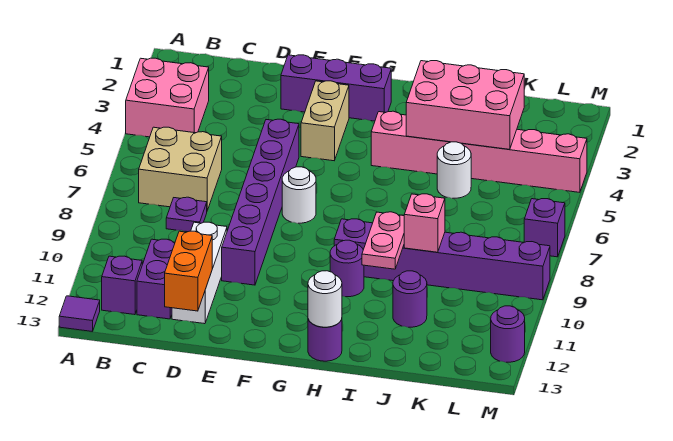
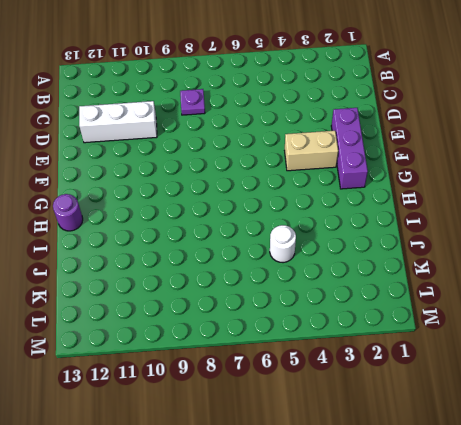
none -> pink brick A3:B4 level 1
none -> purple tile A13 level 1
none -> tan brick B6:C7 level 1

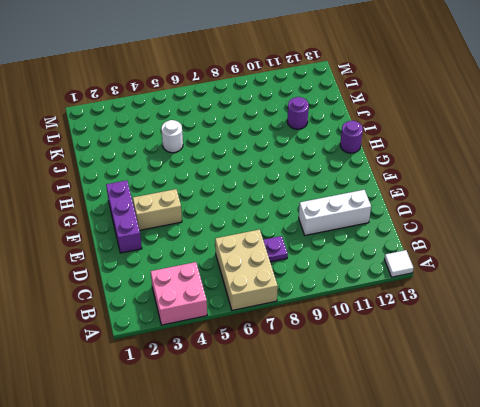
tan brick A6:C7 level 1 -> tan brick B6:C7 level 1
white tile A13 level 1 -> purple tile A13 level 1
none -> purple brick B12 level 1
none -> purple brick C11:C12 level 1
none -> purple brick E5:E10 level 1

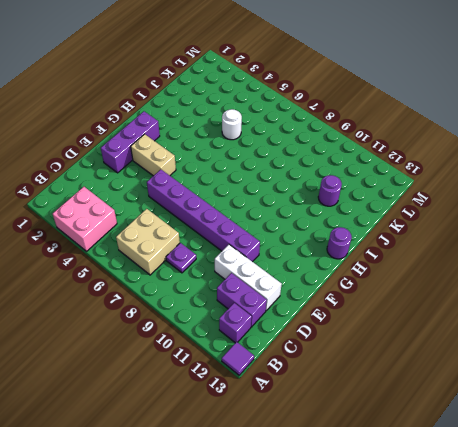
none -> white round brick F7 level 1
none -> pink brick H4:M4 level 1
none -> purple brick H9:M9 level 1

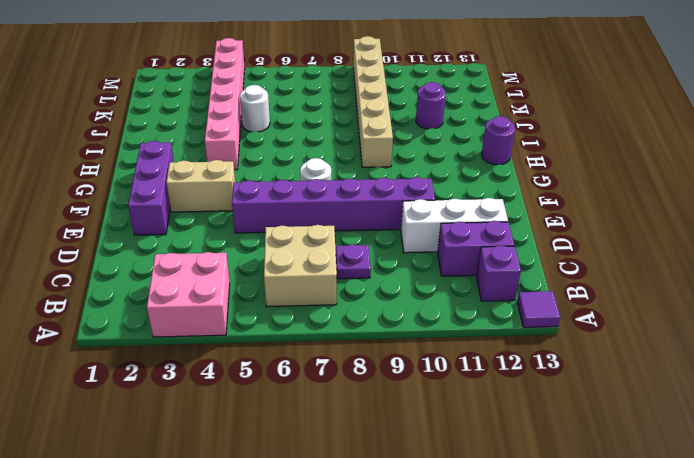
tan brick H9:M9 level 1 -> purple brick H9:M9 level 1
none -> purple round brick H10 level 1
none -> purple brick M7 level 1
none -> purple round brick M12 level 1

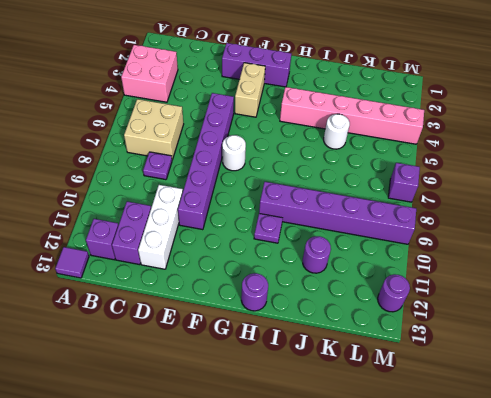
purple plate H10 level 1 -> purple round brick H10 level 1
none -> orange brick D12:D13 level 2
none -> white round brick H13 level 2
none -> pink brick I3:K4 level 2

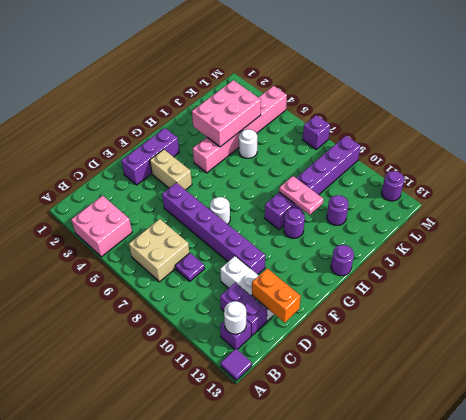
white round brick B12 level 2 -> white round brick H13 level 2
none -> pink brick J9 level 2

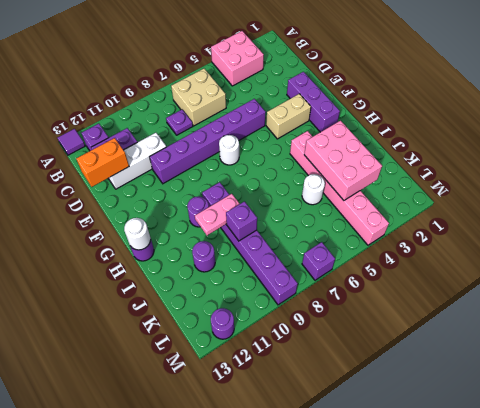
purple brick J9 level 2 -> pink brick J9 level 2

